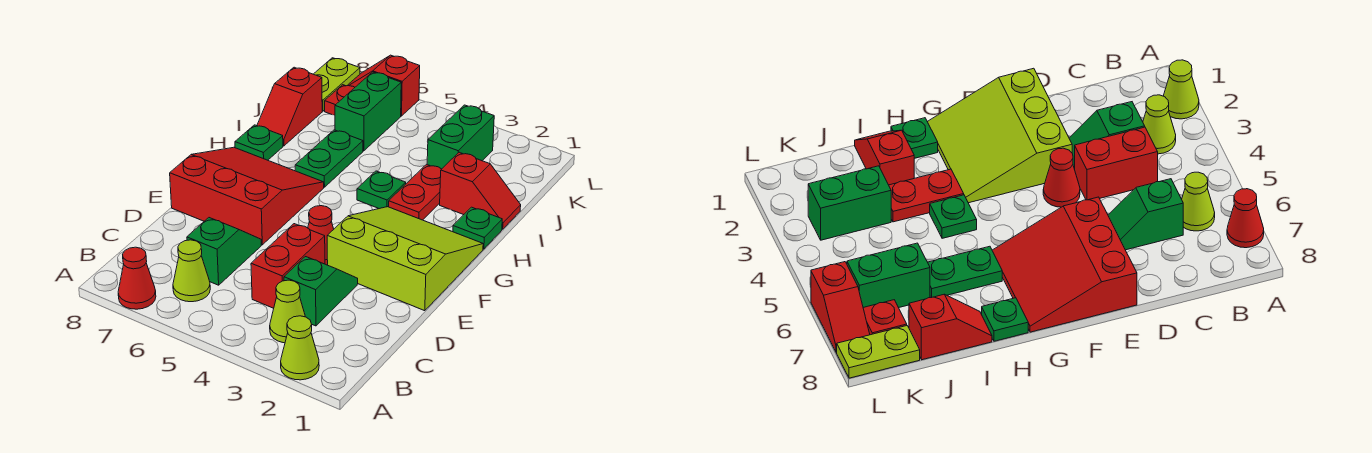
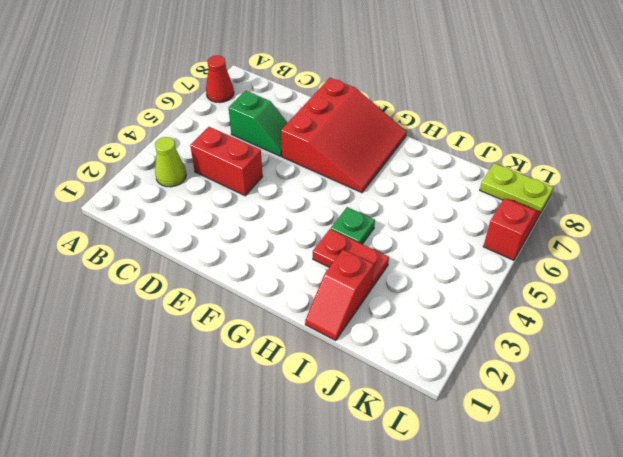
none -> lime cone A2 level 1
none -> lime cone B6 level 1
none -> green slope C3:D3 level 1 top C

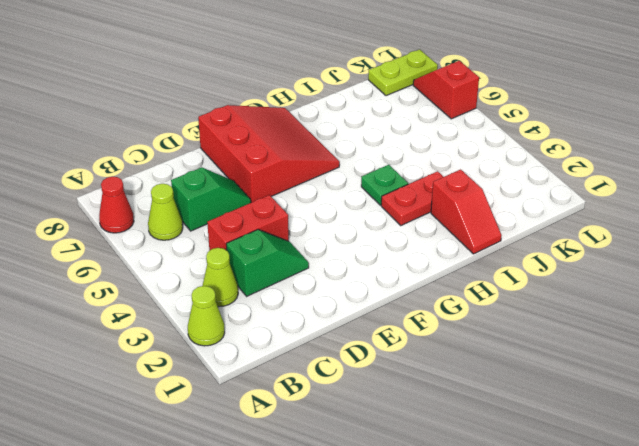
none -> lime slope E1:G3 level 1 top E
none -> red cone E4 level 1
none -> green plate H1 level 1

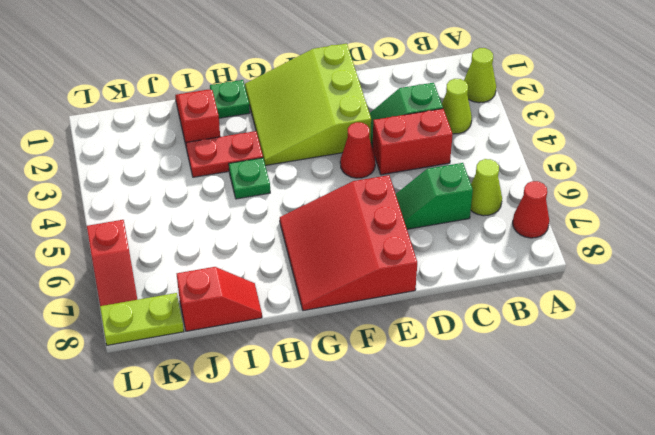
none -> green plate H6:I6 level 1
none -> green plate H8 level 1
none -> green brick J3:K3 level 1

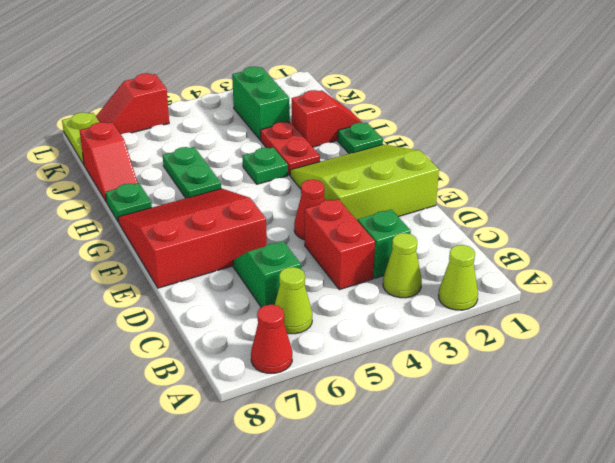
none -> green brick J6:K6 level 1
none -> red plate K7 level 1

